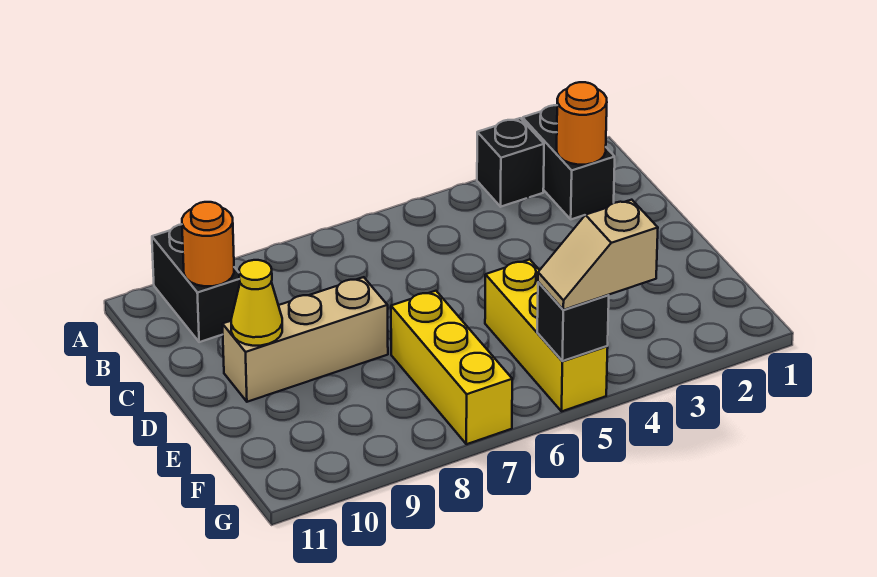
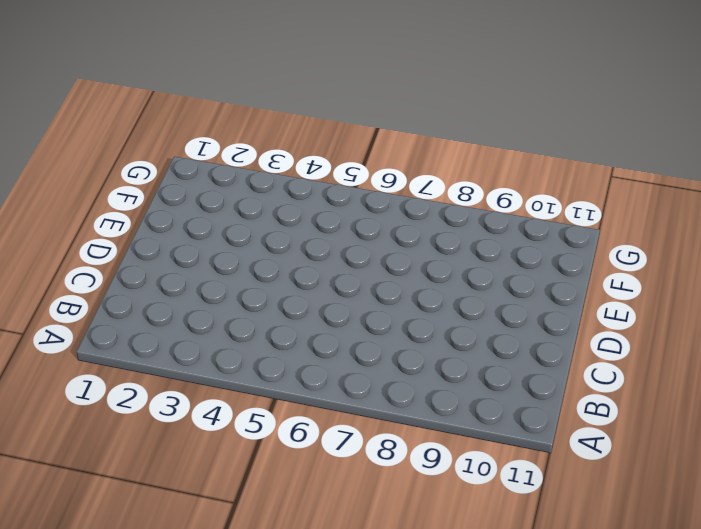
none -> black brick A2:B2 level 1
none -> black brick A3 level 1

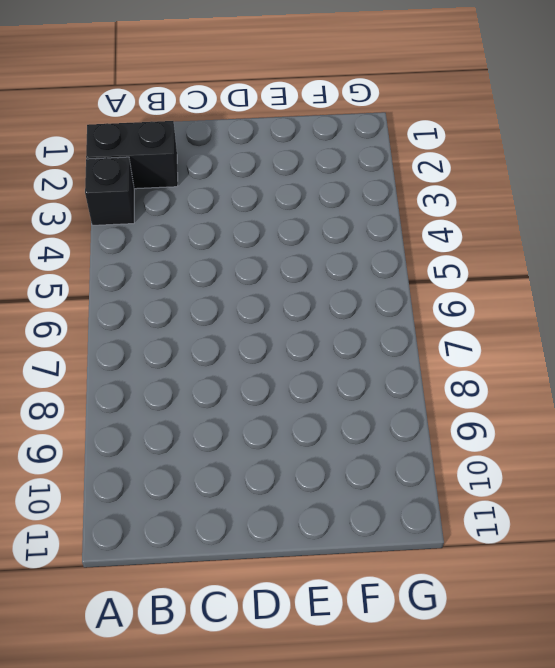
none -> black brick A10:B10 level 1
none -> tan brick D8:D10 level 1

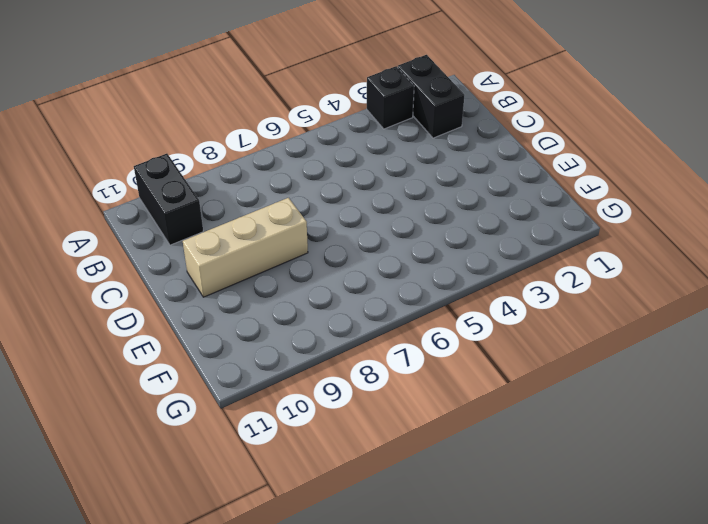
none -> yellow brick E5:G5 level 1
none -> yellow brick E7:G7 level 1

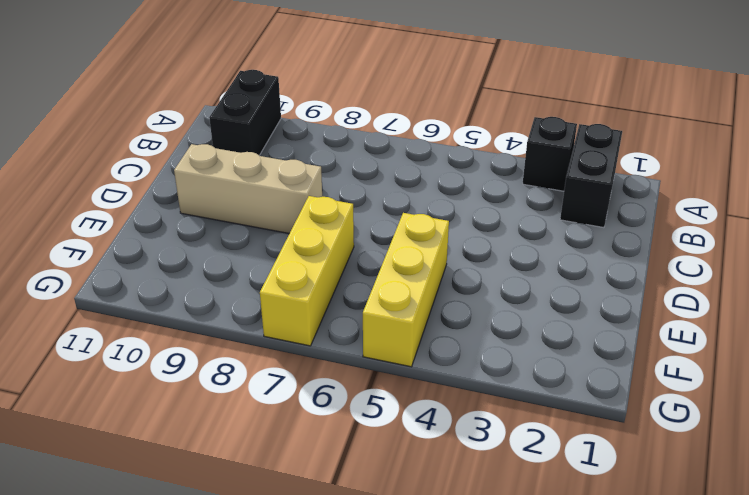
none -> orange round brick B2 level 2
none -> orange round brick B10 level 2

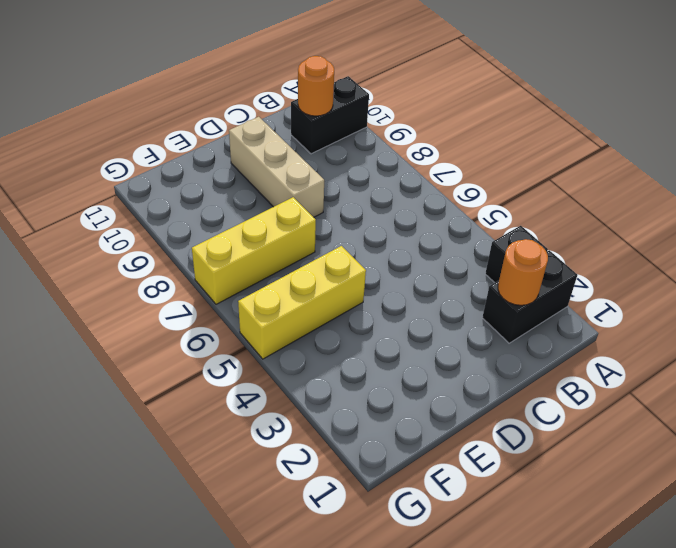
none -> yellow cone D10 level 2
none -> black brick G5 level 2

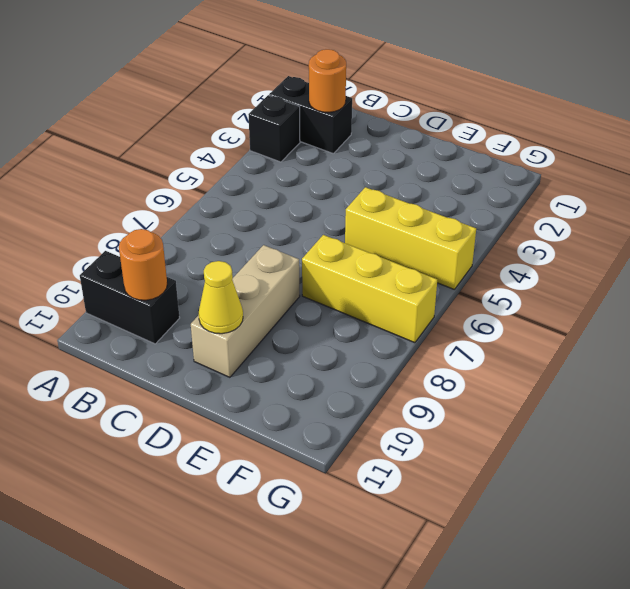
none -> black brick G5 level 2
none -> tan slope G4:G5 level 3 top 4

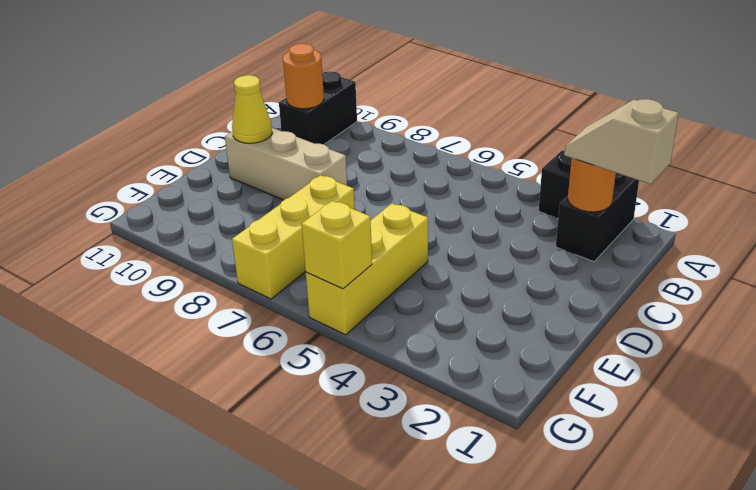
tan slope B1:B2 level 3 top 1 -> tan slope G4:G5 level 3 top 4
yellow brick G5 level 2 -> black brick G5 level 2

